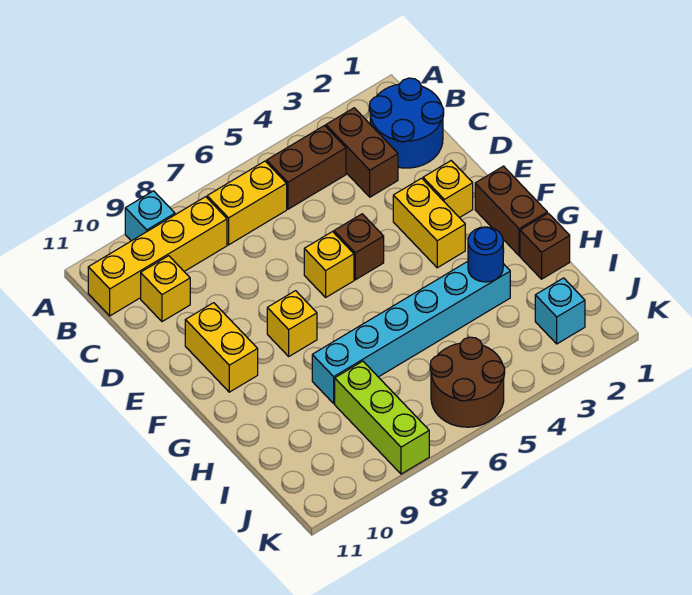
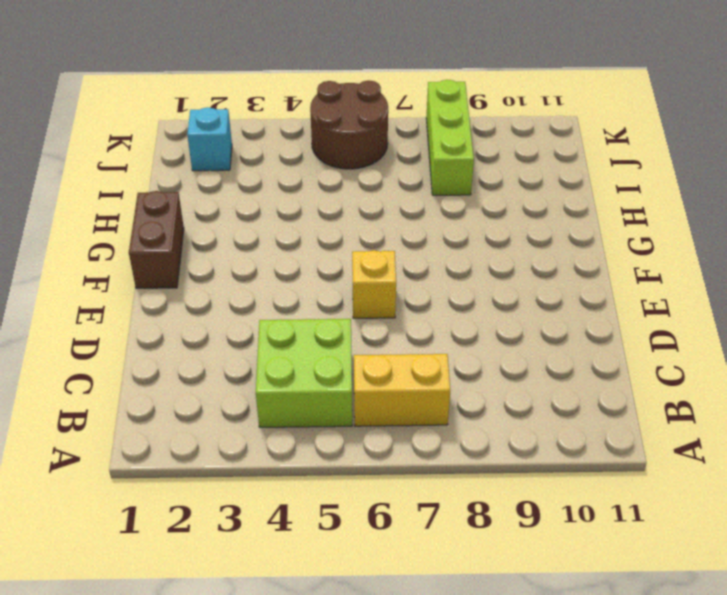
lime brick B4:C5 level 1 -> brown brick B4:B5 level 1
none -> cyan brick A9 level 1
none -> blue round brick B1:C2 level 1
none -> brown brick B3:C3 level 1

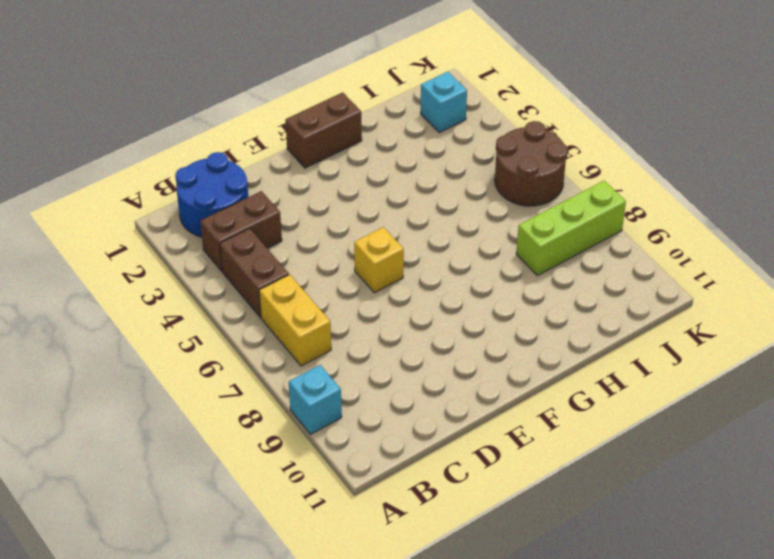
none -> yellow brick B8:B11 level 1
none -> yellow brick C10 level 1
none -> yellow brick E2 level 1

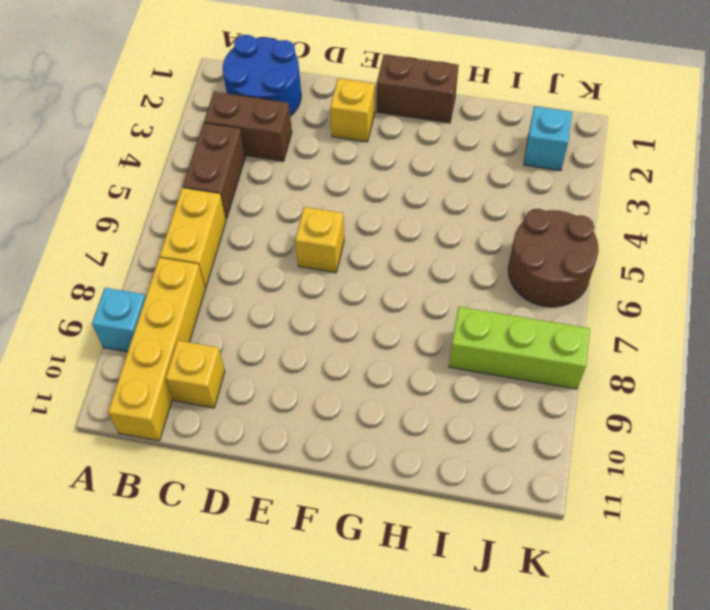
none -> yellow brick E3:F3 level 1
none -> brown brick E5 level 1
none -> yellow brick E10:F10 level 1

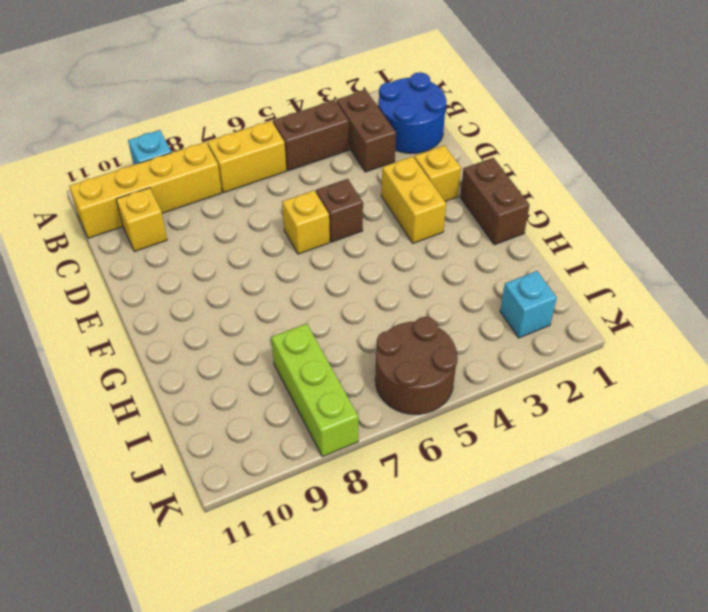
none -> yellow brick E10:F10 level 1
none -> yellow brick F8 level 1
none -> brown brick H1 level 1

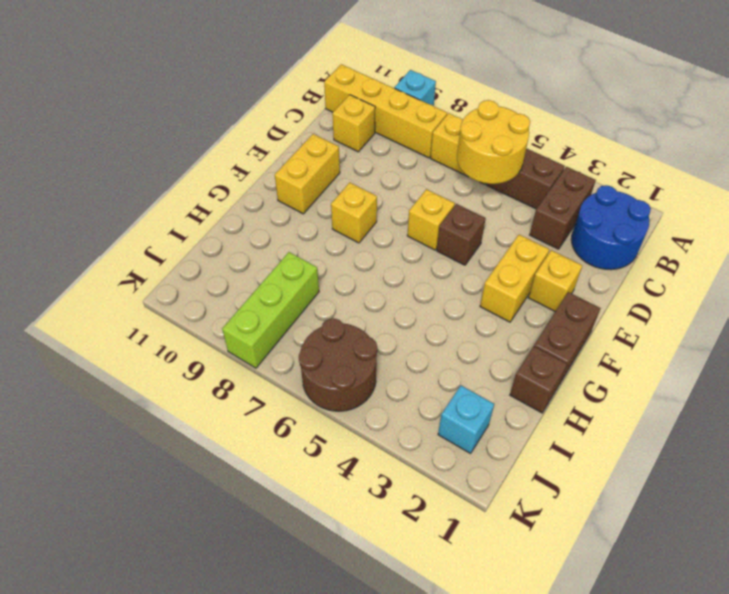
yellow round brick B5:C6 level 2 -> none
none -> cyan brick H3:H8 level 1
none -> blue round brick H3 level 2

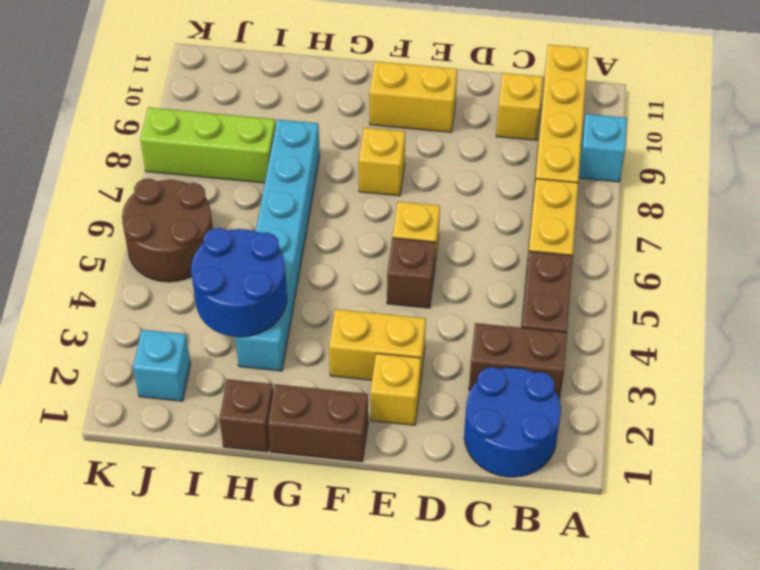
blue round brick H3:I4 level 2 -> blue round brick H3 level 2

